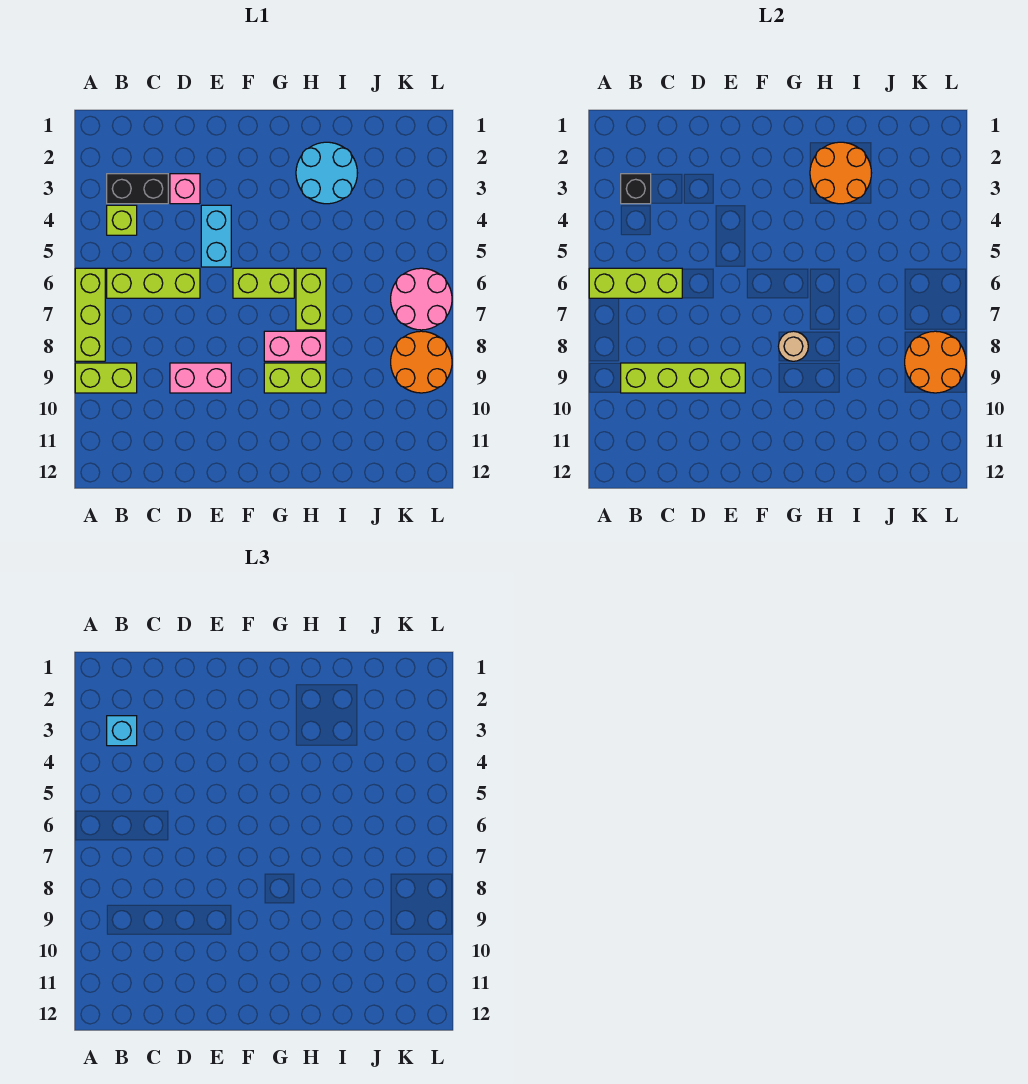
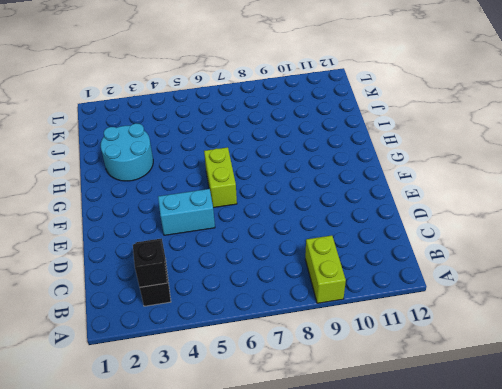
none -> lime brick A6:A8 level 1
none -> lime brick B4 level 1
none -> lime brick B6:D6 level 1

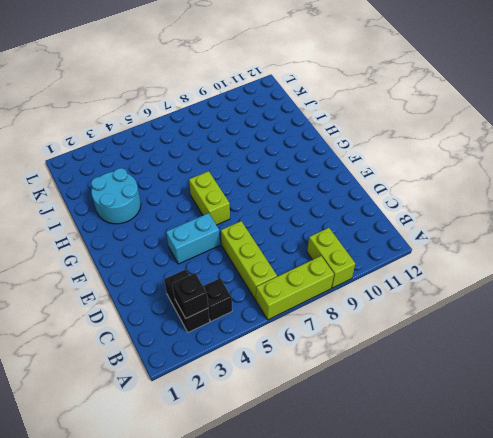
black brick B4 level 1 -> lime brick B4 level 1
none -> pink brick D3 level 1
none -> pink brick D9:E9 level 1
none -> pink brick G8:H8 level 1

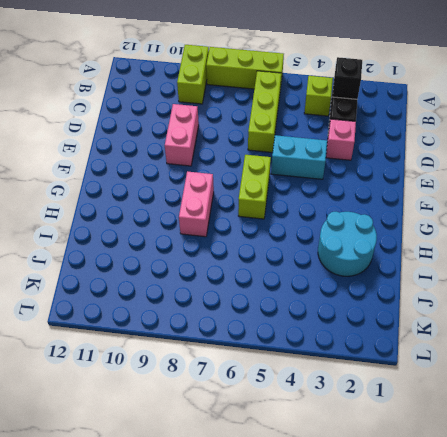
none -> lime brick G9:H9 level 1
none -> lime brick H6:H7 level 1
none -> pink round brick K6:L7 level 1

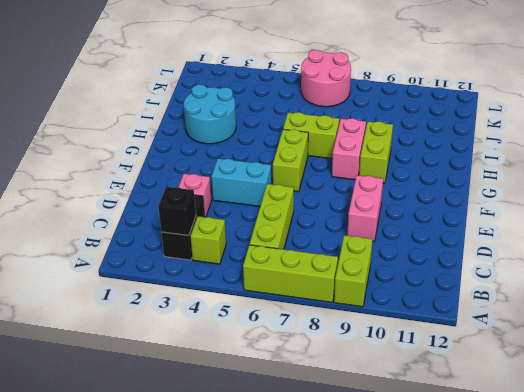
none -> orange round brick K8:L9 level 1
none -> lime brick A6:C6 level 2
none -> lime brick B9:E9 level 2

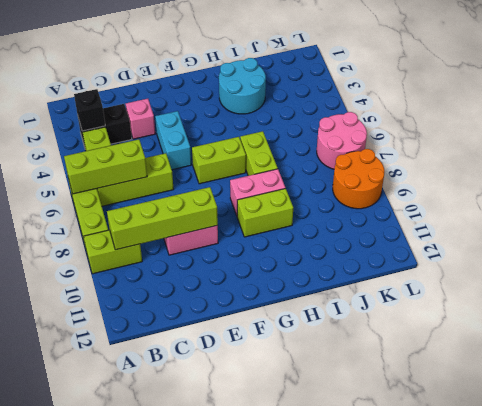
none -> tan round brick G8 level 2
none -> orange round brick H2:I3 level 2
none -> orange round brick K8:L9 level 2

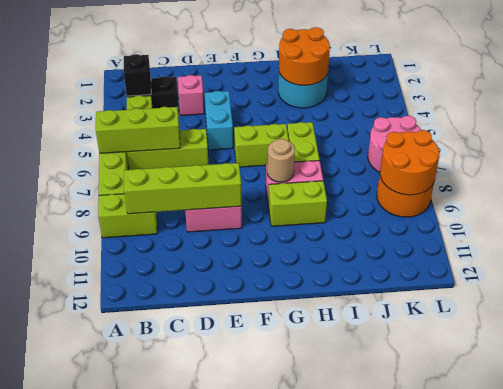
none -> cyan brick B3 level 3

